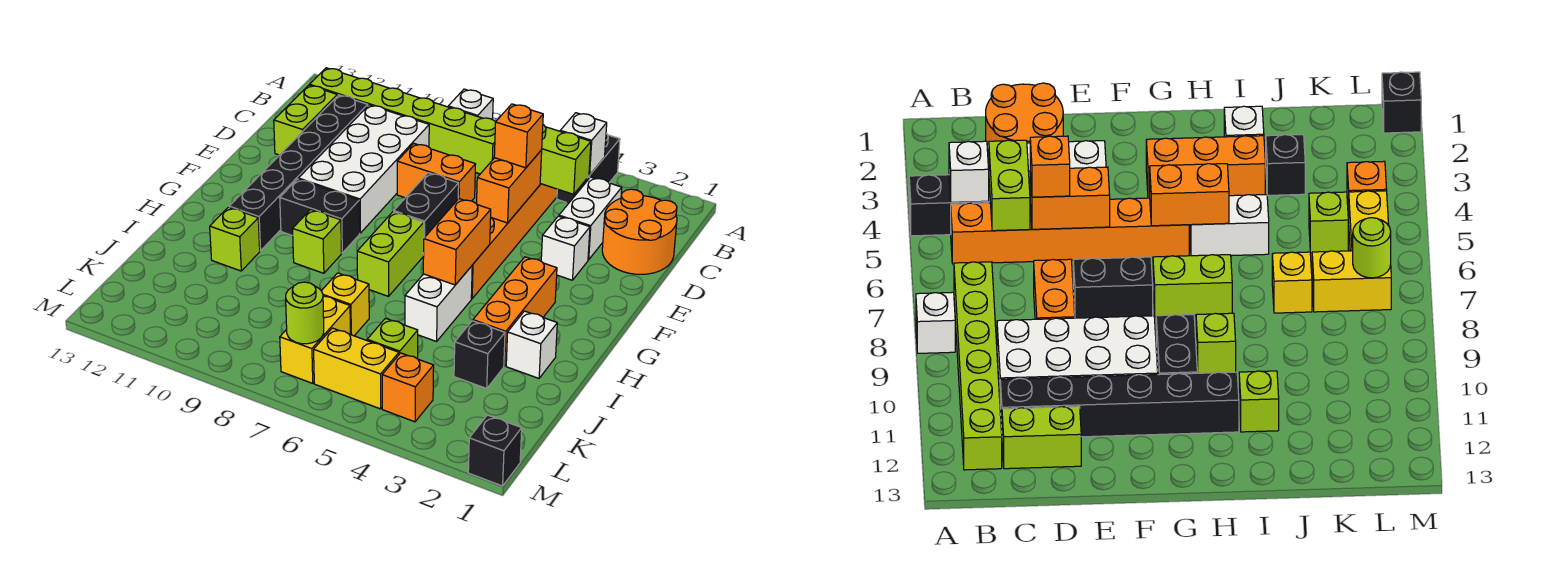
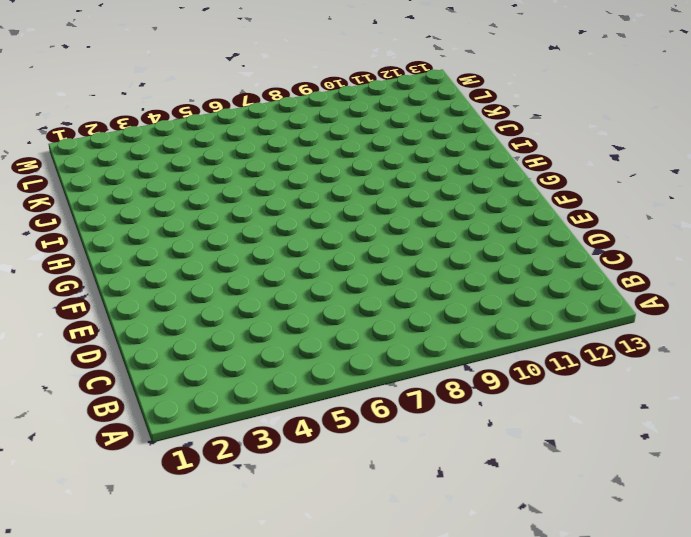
none -> black brick A4:B4 level 1
none -> white brick A8 level 1
none -> orange brick B5:G5 level 1
none -> lime brick B7:B12 level 1

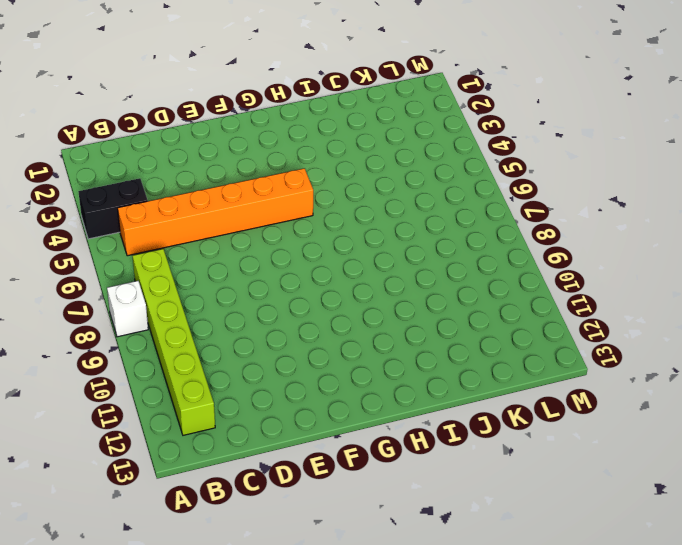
none -> orange round brick C1:D2 level 1
none -> white brick C3:D3 level 1
none -> white brick C9:F10 level 1
none -> black brick C11:H11 level 1

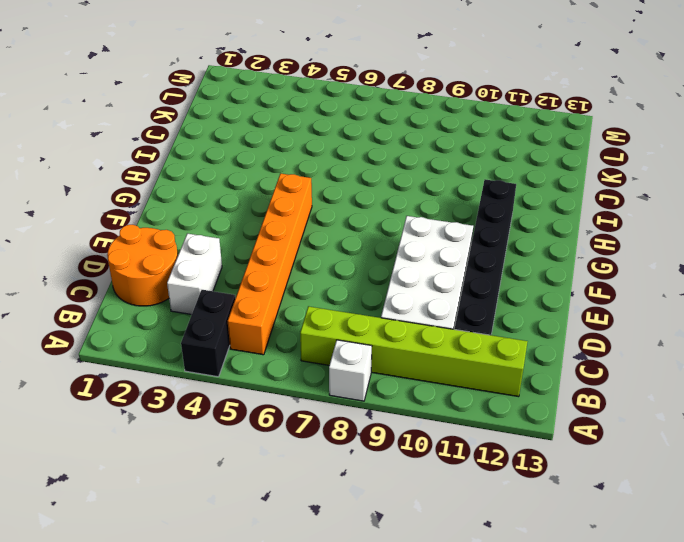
none -> lime brick C12:D12 level 1
none -> orange brick D7:D8 level 1
none -> white brick E3 level 1
none -> black brick E7:F7 level 1

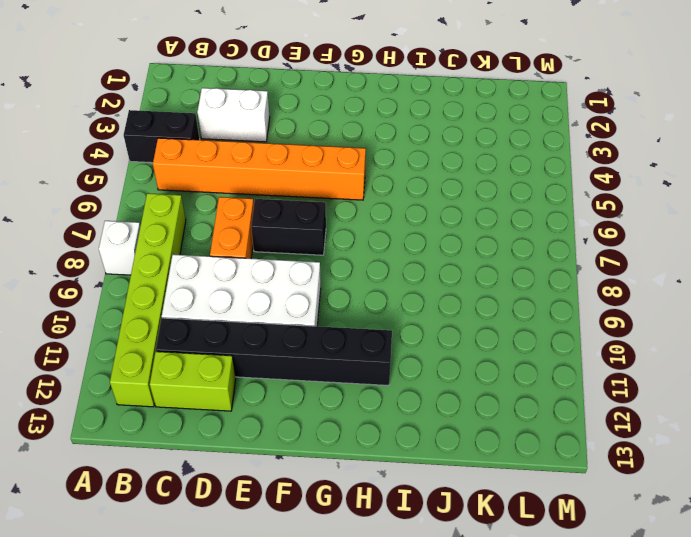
none -> orange round brick C1:D2 level 1
none -> white brick E3 level 1
none -> orange brick G3:I3 level 1
none -> lime brick G7:H7 level 1

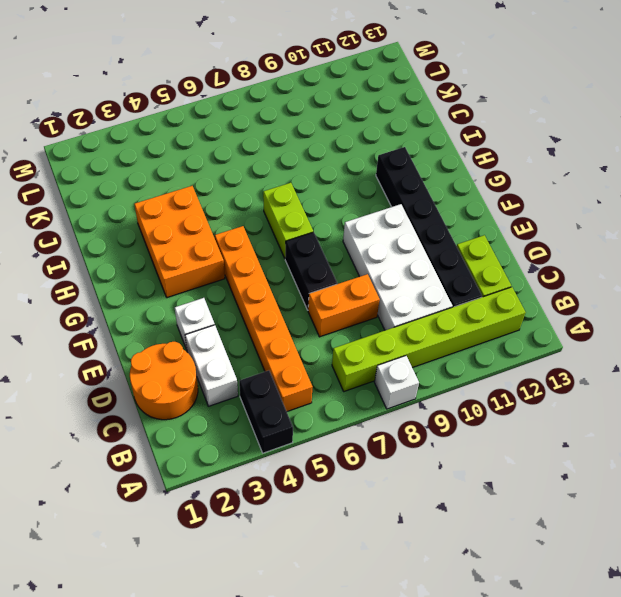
orange brick G3:I4 level 1 -> orange brick G3:I3 level 1
none -> black brick G9:G10 level 1
none -> white brick H5:I5 level 1
none -> lime brick H9 level 1
none -> white brick I2 level 1

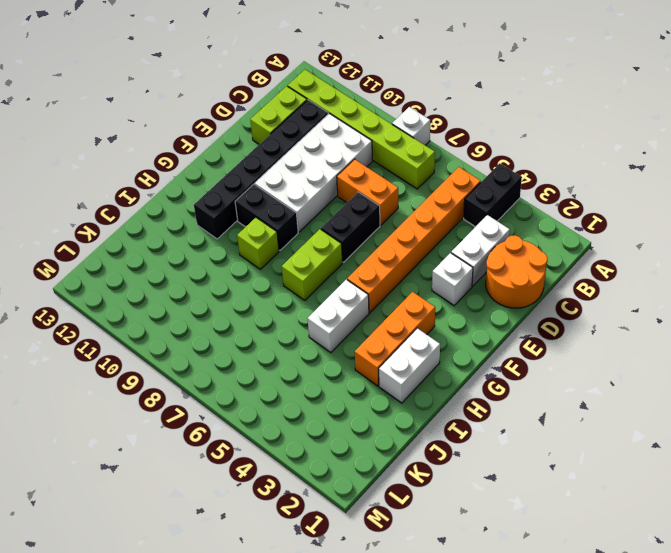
white brick H2:I2 level 1 -> white brick I2 level 1
none -> lime brick I11 level 1
none -> black brick J3 level 1
none -> yellow brick J7 level 1
none -> lime brick K5 level 1

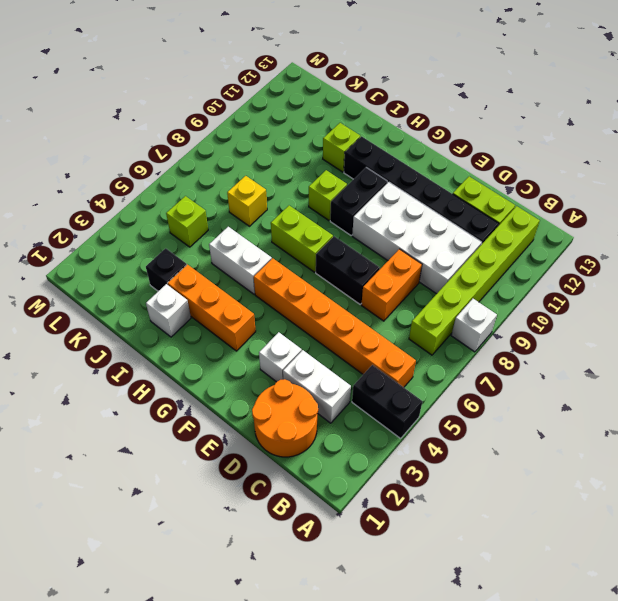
none -> yellow brick K7:L7 level 1
none -> orange brick L4 level 1
none -> yellow brick L5:L6 level 1
none -> black brick M1 level 1

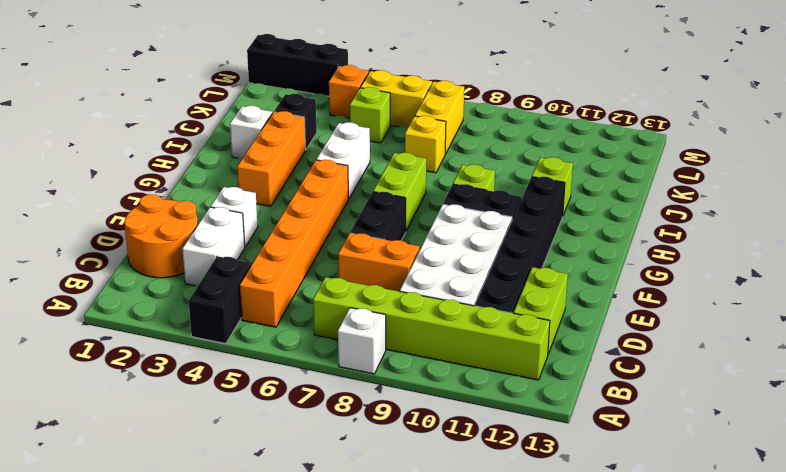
black brick M1:M3 level 1 -> black brick M1 level 1
none -> white brick B4 level 2
none -> lime brick C4:C5 level 2
none -> orange brick D5:E5 level 2
none -> orange brick G5:H5 level 2

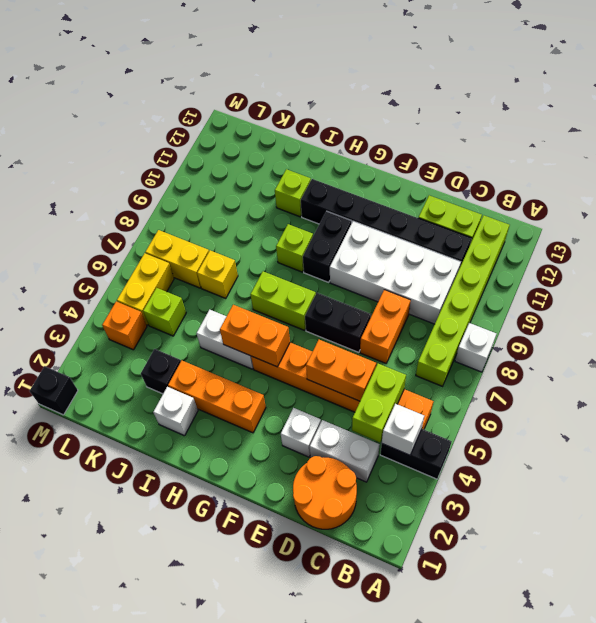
none -> lime round brick L7 level 2
none -> orange brick D5 level 3

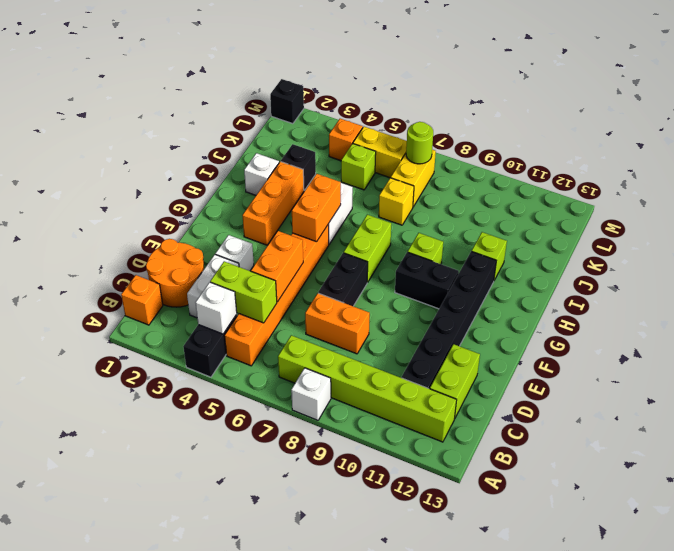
orange brick B1 level 1 -> orange brick D5 level 3
none -> white brick C9:F10 level 1

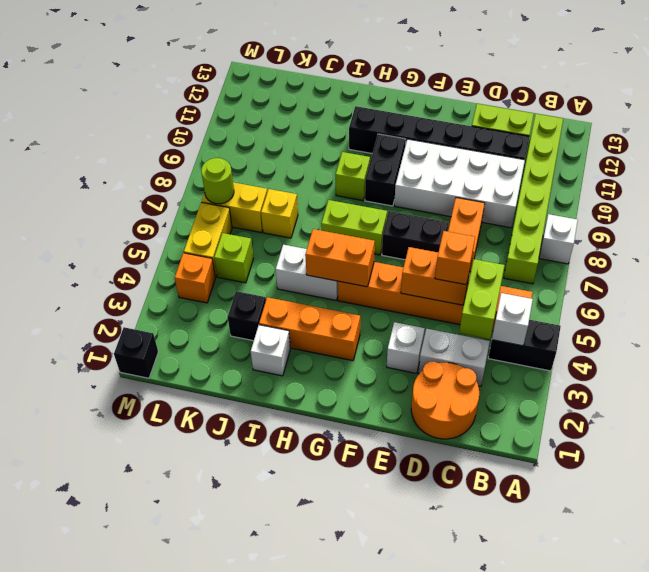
none -> lime brick I11 level 1

